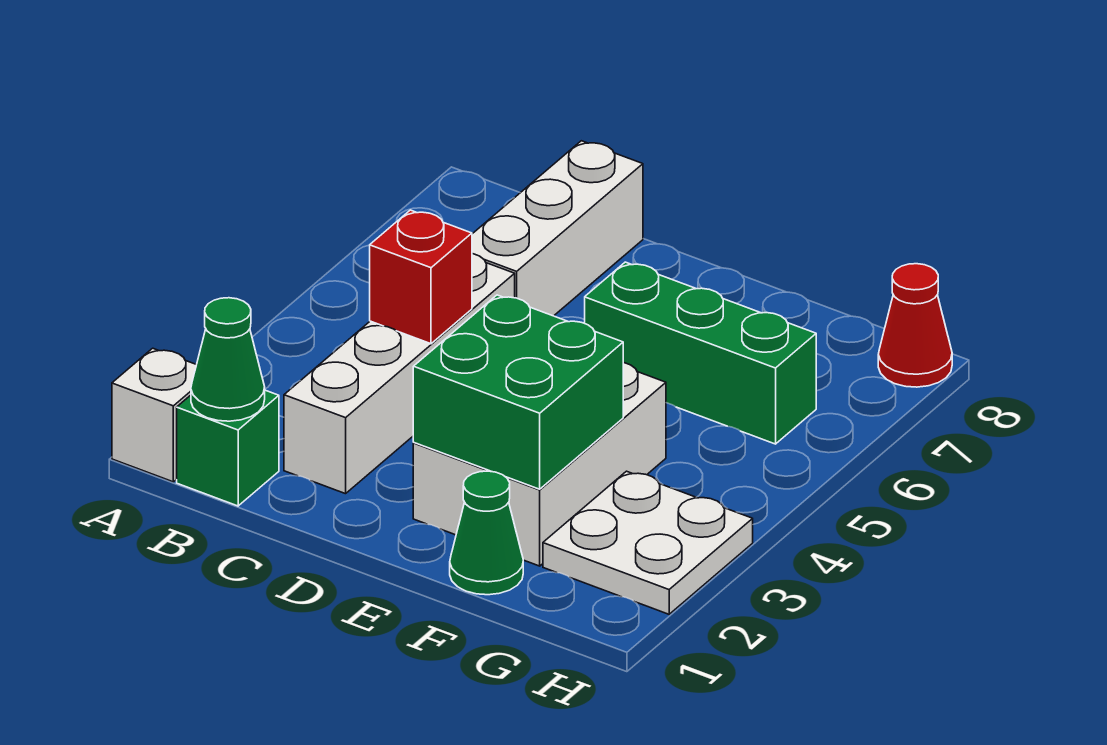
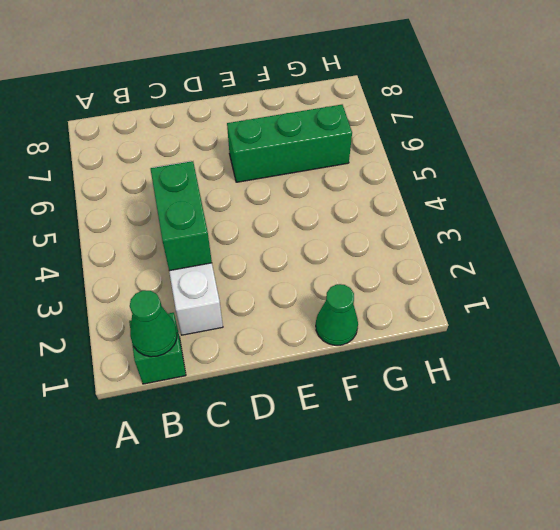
green brick C3:C4 level 2 -> red brick C4 level 2
none -> white brick A1 level 1
none -> white brick C6:C8 level 1
none -> white brick E2:F4 level 1

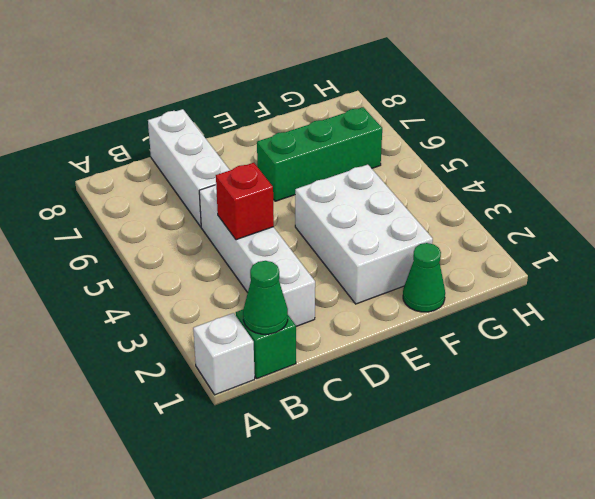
none -> white plate G2:H3 level 1
none -> red cone H8 level 1
none -> green brick E2:F3 level 2

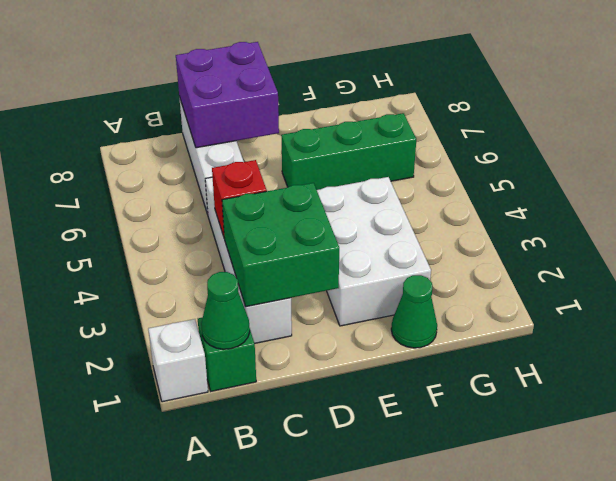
green brick C2:D3 level 2 -> green brick E2:F3 level 2
purple brick C7:D8 level 2 -> none
none -> white plate G2:H3 level 1
none -> red cone H8 level 1

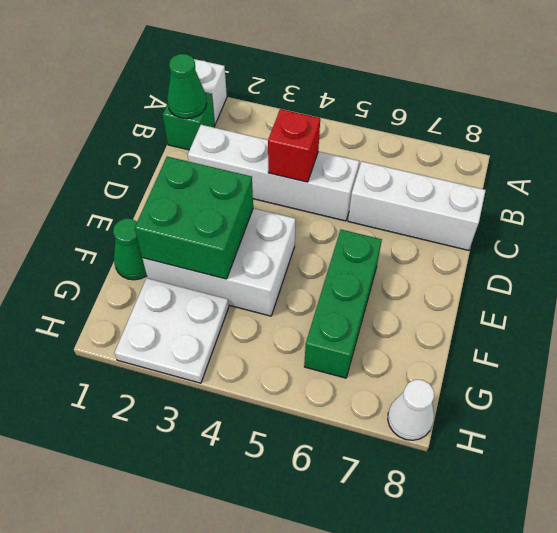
white cone H8 level 1 -> red cone H8 level 1

